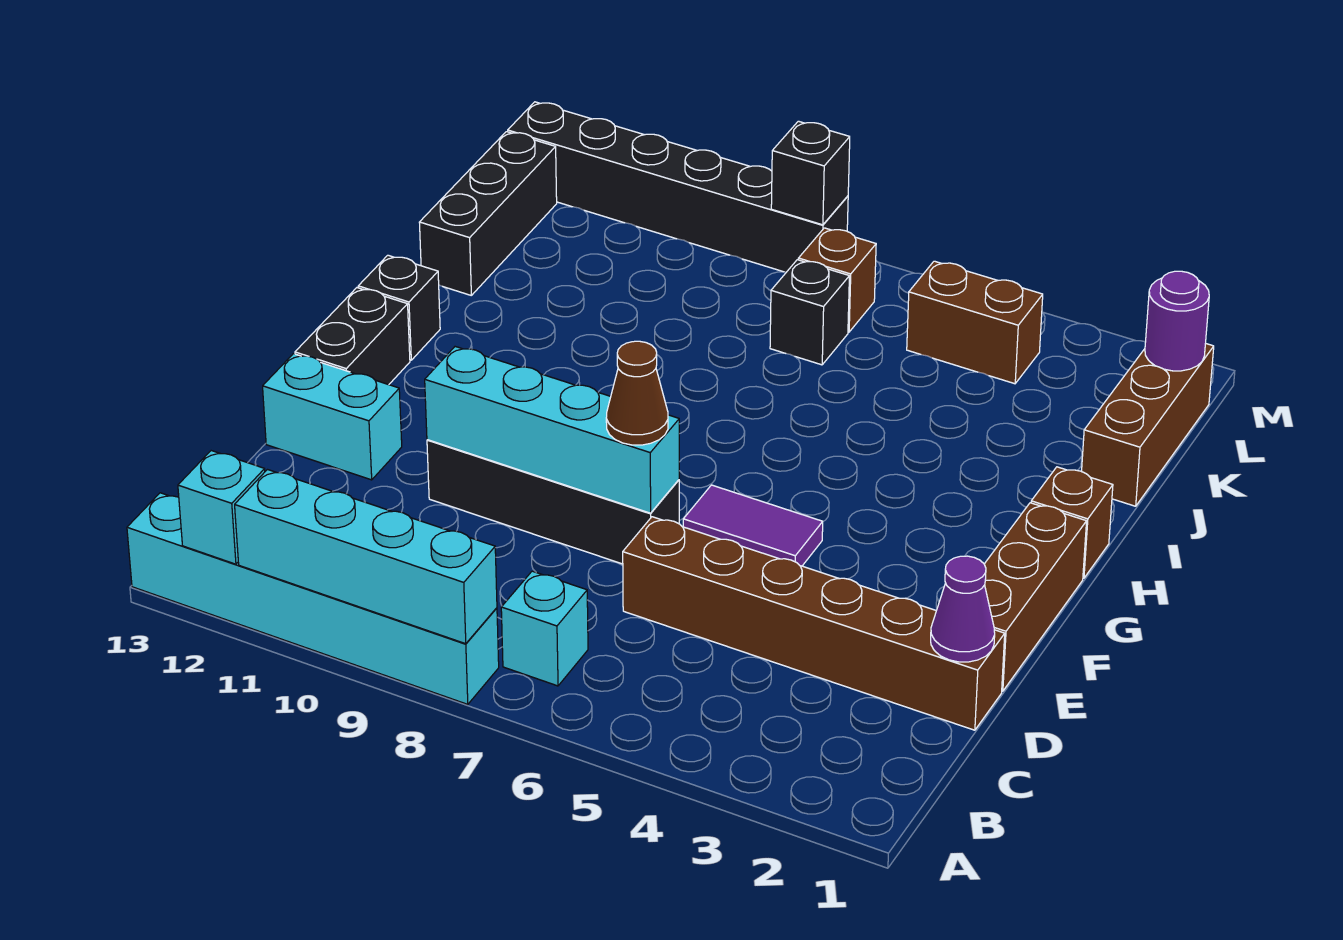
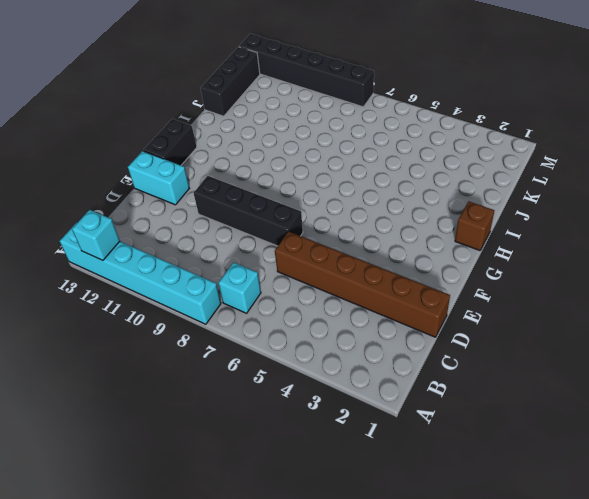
none -> brown brick E1:G1 level 1
none -> purple tile F5:F6 level 1
none -> black brick H13 level 1

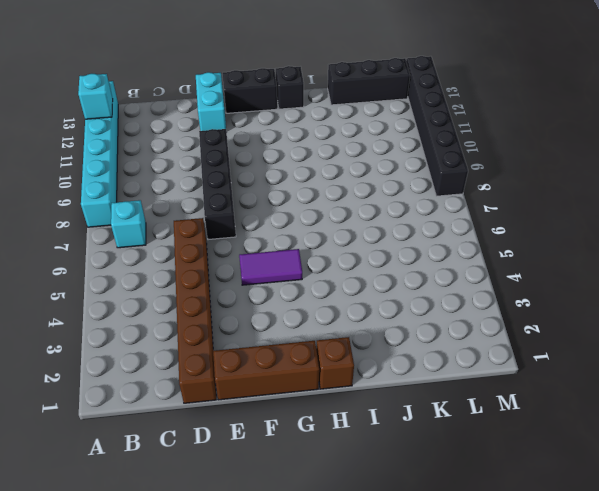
purple tile F5:G5 level 1 -> purple tile F5:F6 level 1
none -> brown brick J1:L1 level 1
none -> black brick K7 level 1
none -> brown brick L4:L5 level 1

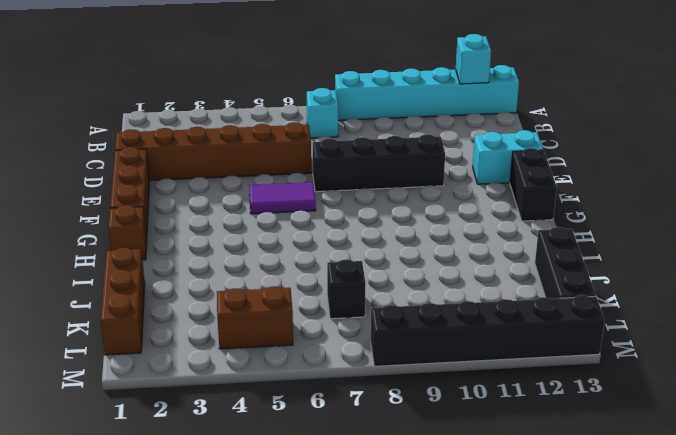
none -> black brick H13 level 1
none -> brown brick L7 level 1
none -> cyan brick A8:A11 level 2

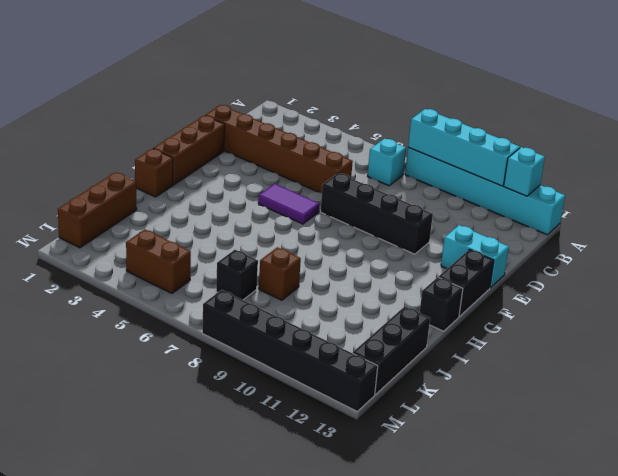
brown brick J8 level 1 -> brown brick L7 level 1
none -> purple cone D1 level 2
none -> cyan brick E7:E10 level 2
none -> purple round brick L1 level 2

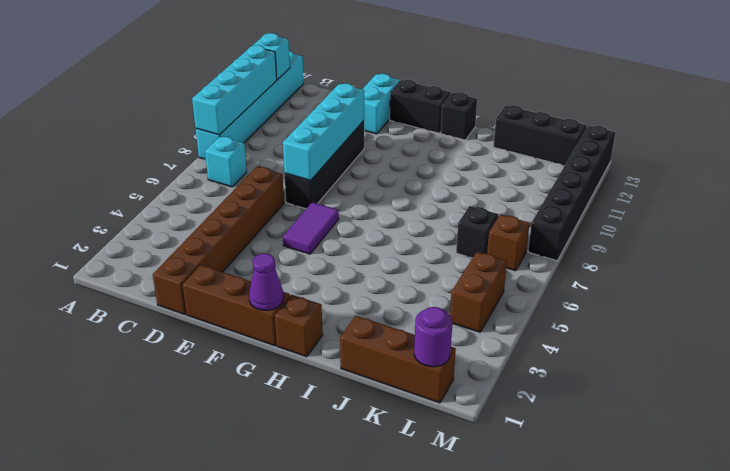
purple cone G1 level 2 -> purple cone D1 level 2
none -> black brick M8 level 2
none -> brown cone E7 level 3

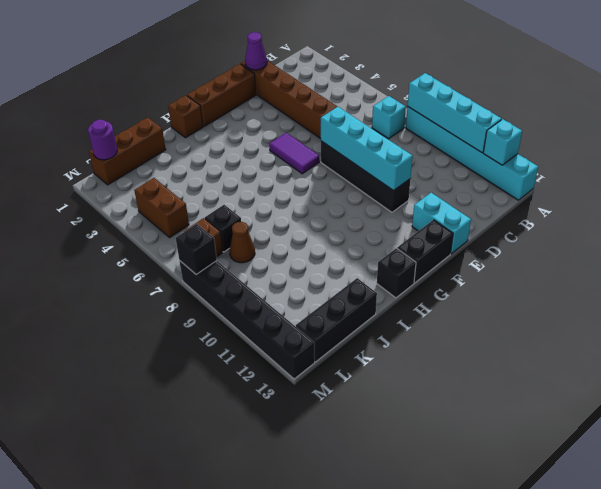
brown cone K8 level 1 -> brown cone E7 level 3

